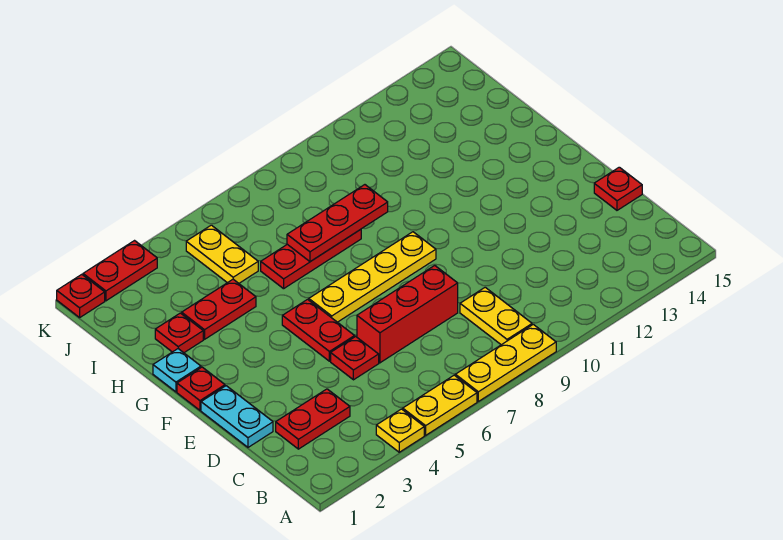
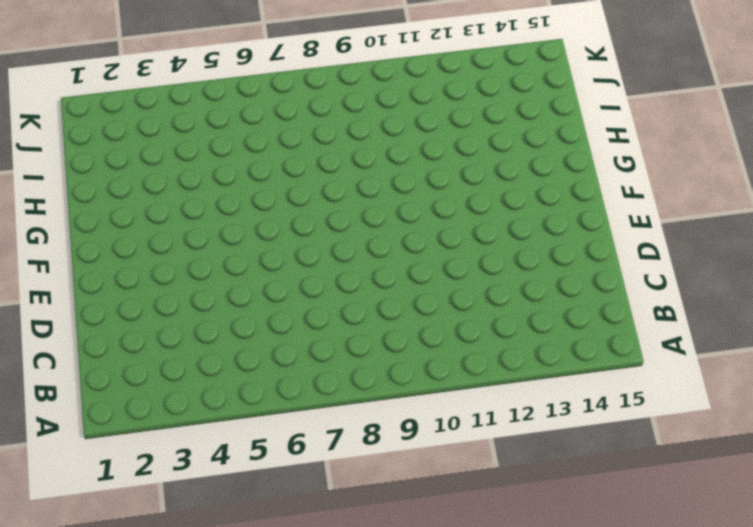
none -> yellow plate A4 level 1
none -> yellow plate A5:A6 level 1
none -> yellow plate A7:A9 level 1

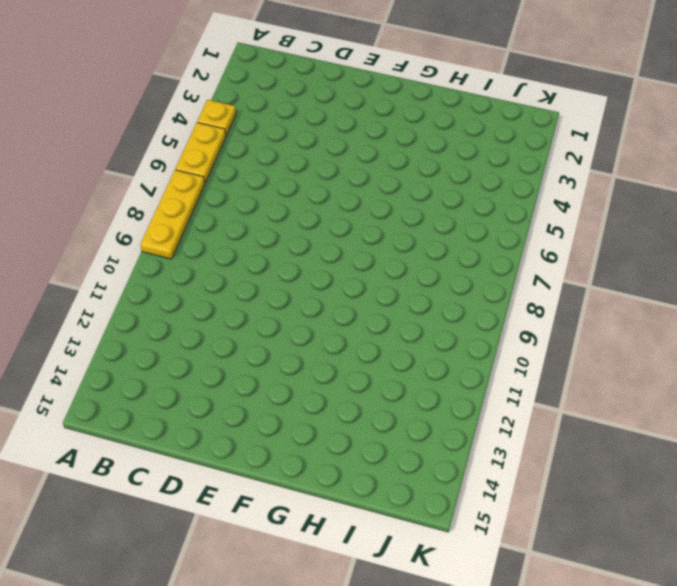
none -> yellow plate B9:C9 level 1
none -> red plate C2:C3 level 1
none -> cyan plate D1:E1 level 1

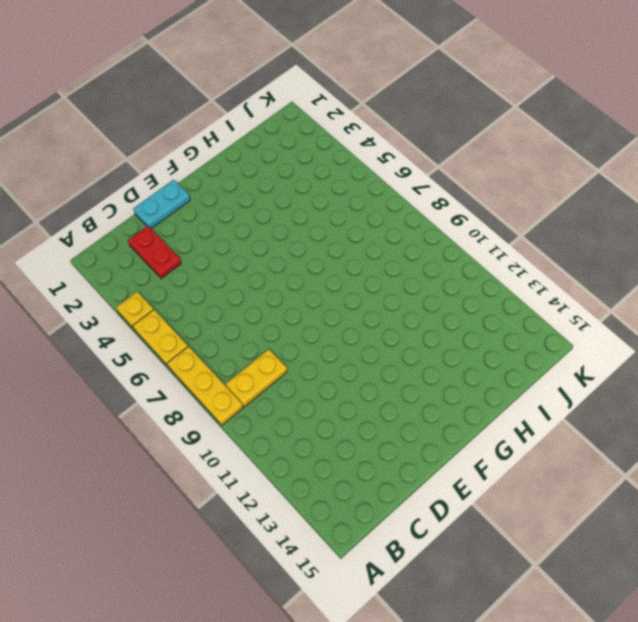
none -> red plate D5 level 1
none -> red brick D6:D8 level 1
none -> red plate D15 level 1

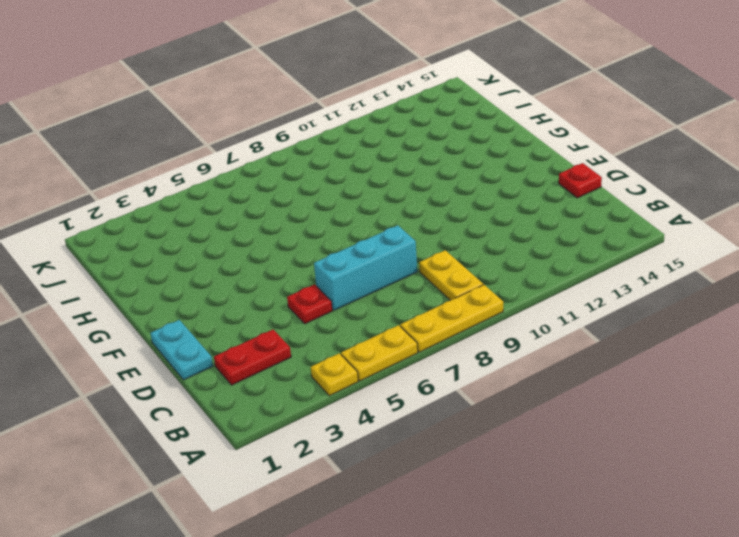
cyan brick D6:D8 level 1 -> red brick D6:D8 level 1
none -> red plate E5:F5 level 1
none -> red plate F1 level 1
none -> yellow plate F6:F9 level 1

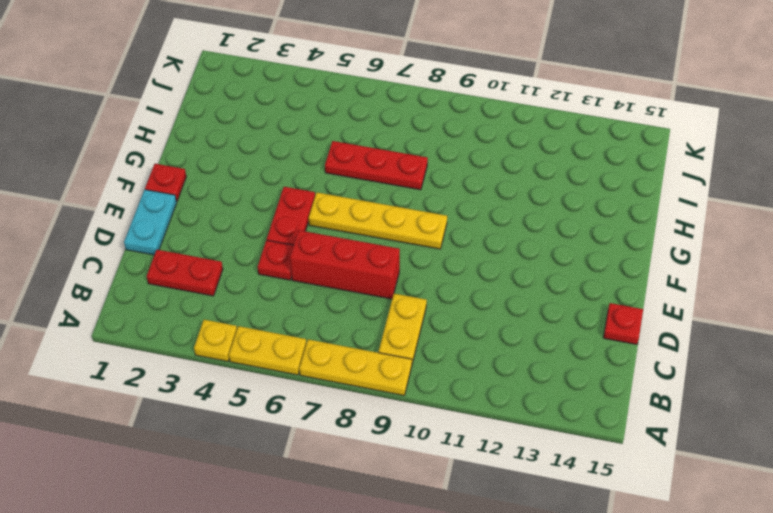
none -> cyan plate G1 level 1
none -> red plate H2 level 1
none -> red plate H3:H4 level 1

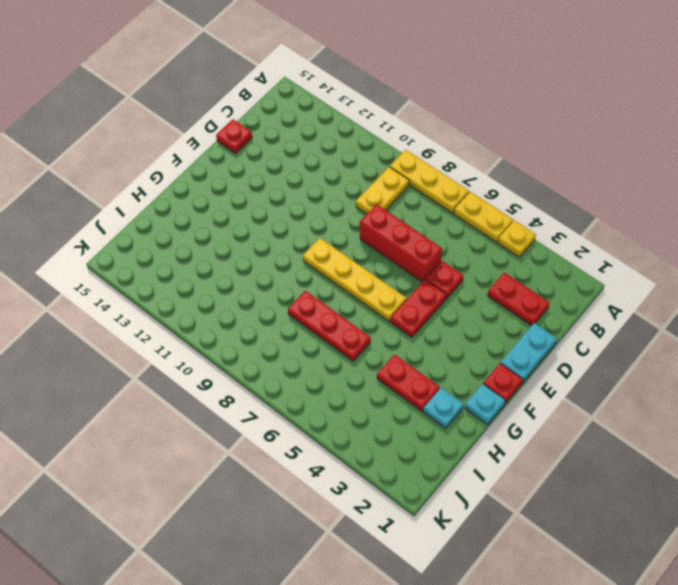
cyan plate H2 level 1 -> red plate H2 level 1
none -> yellow plate I5:J5 level 1
none -> red plate K1 level 1
none -> red plate K2:K3 level 1

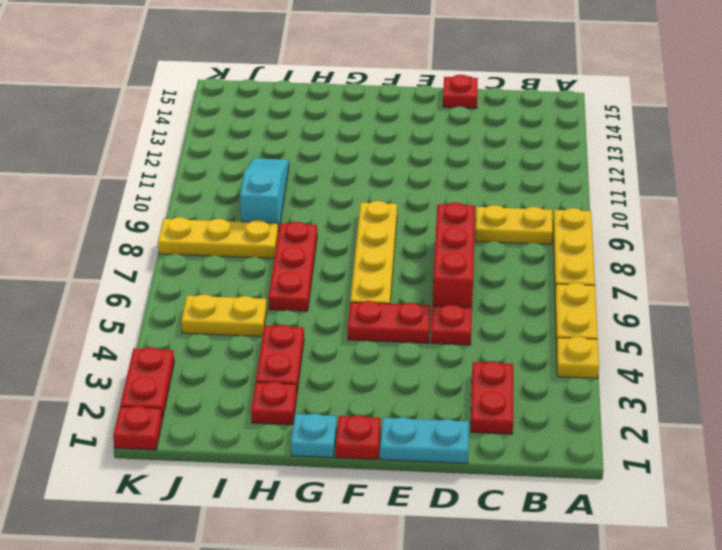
yellow plate I8:K8 level 1 -> none
cyan slope I9:I11 level 1 top 9 -> none
none -> red plate H7:H9 level 2

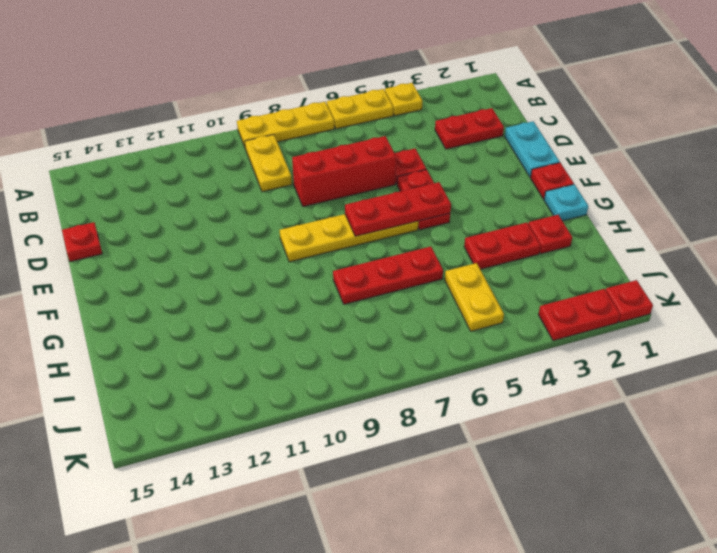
red plate F5:F7 level 2 -> red plate H7:H9 level 2

